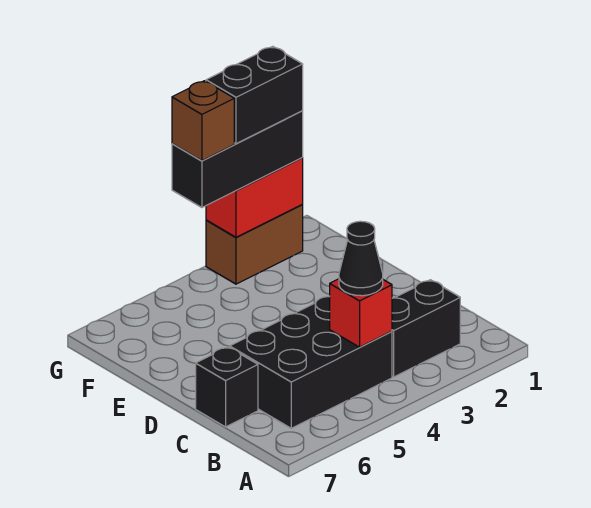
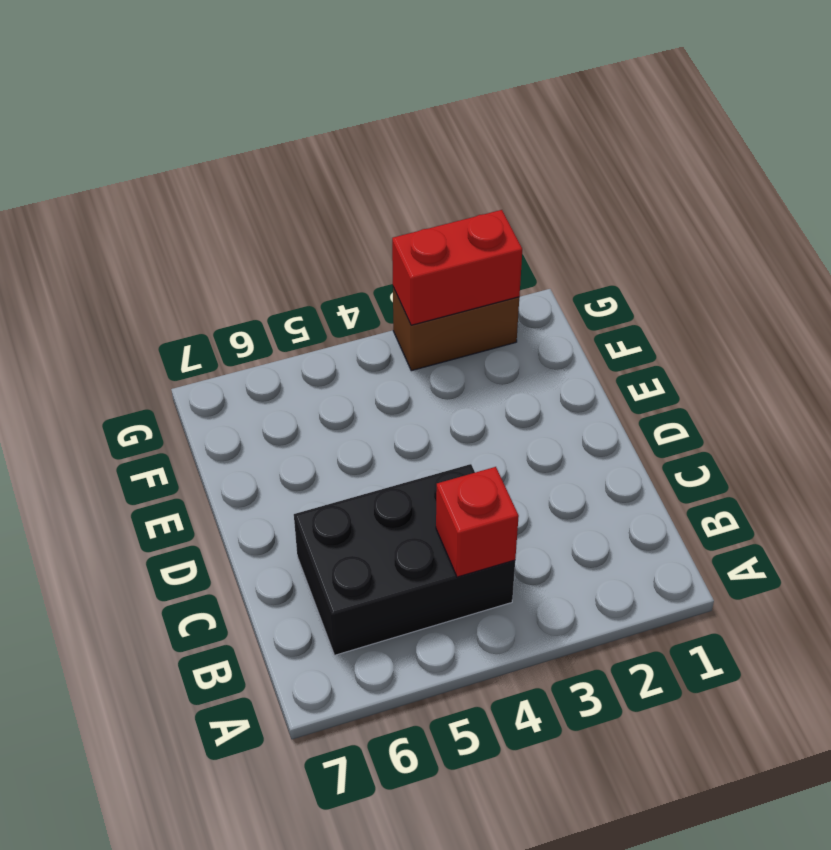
none -> black brick B2:B3 level 1
none -> black brick C7 level 1

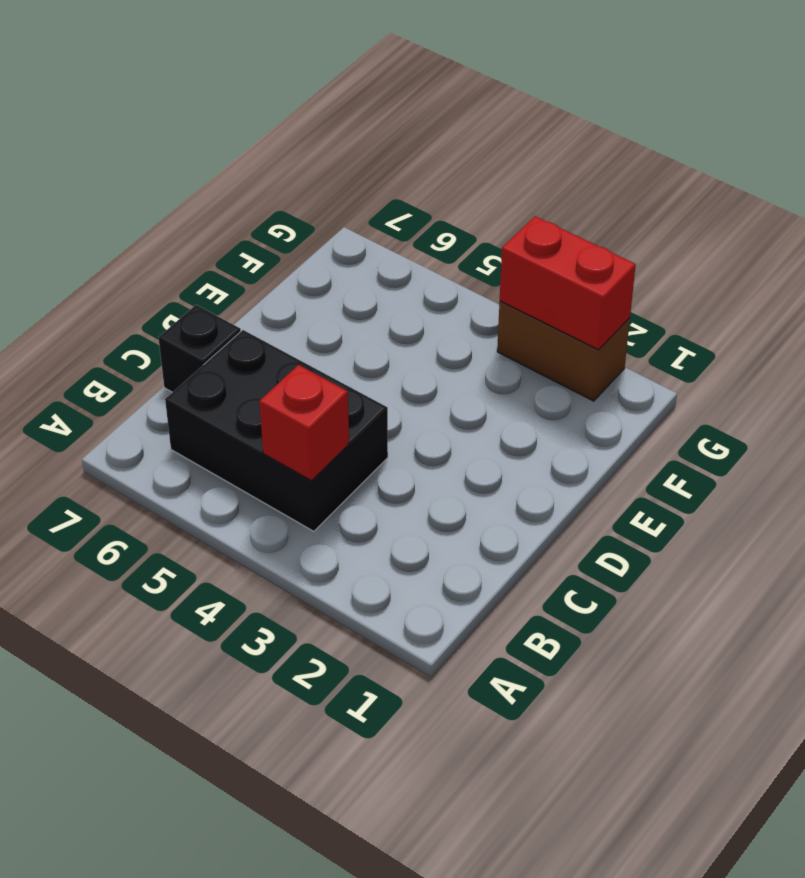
none -> black brick B2:B3 level 1
none -> black cone B4 level 3

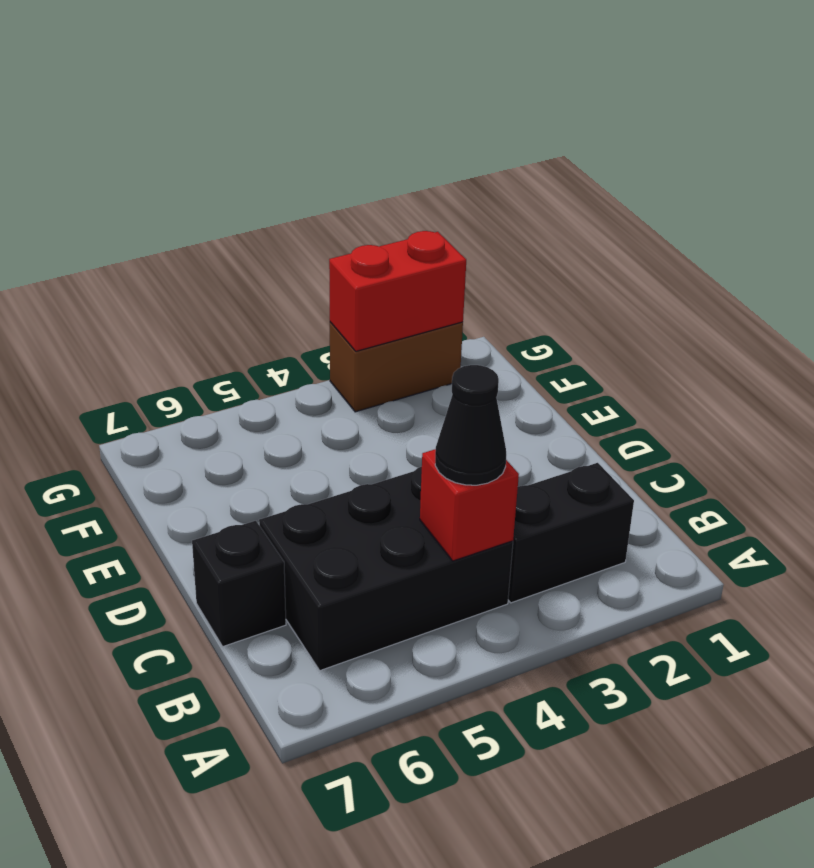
none -> black brick G2:G4 level 3
none -> black brick G2:G3 level 4

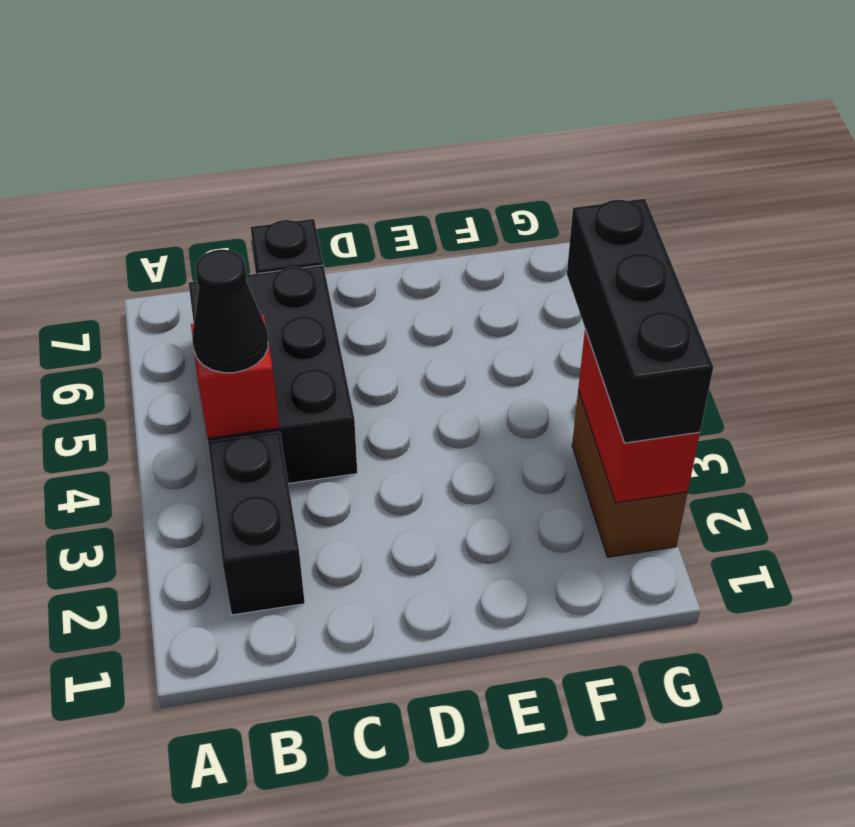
none -> black brick G2:G3 level 4
none -> brown brick G4 level 4

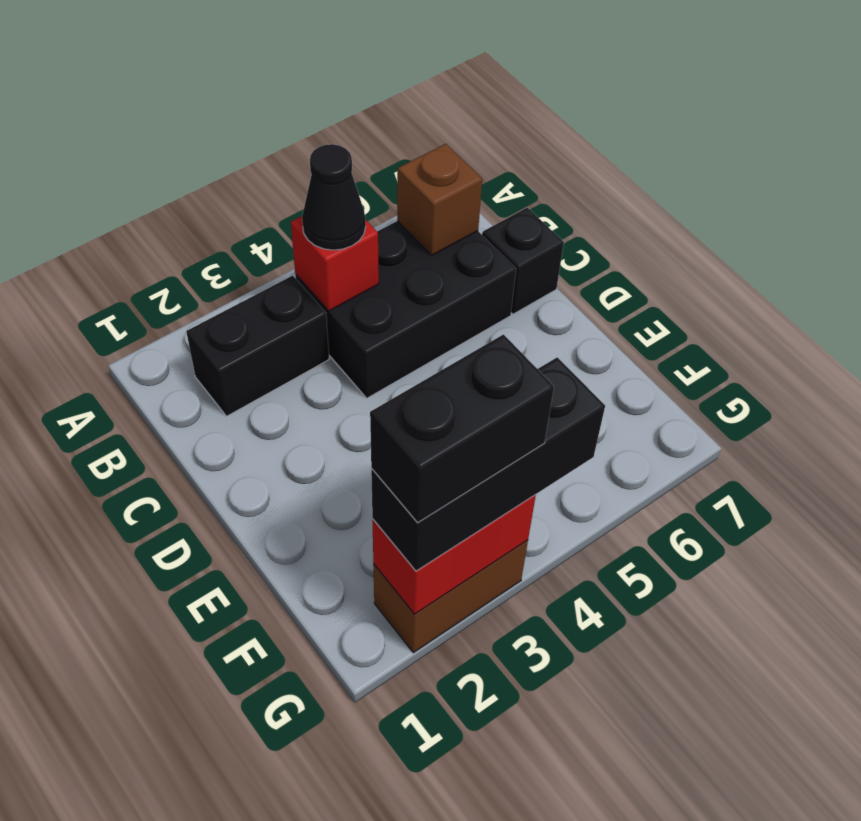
brown brick B6 level 2 -> brown brick G4 level 4

